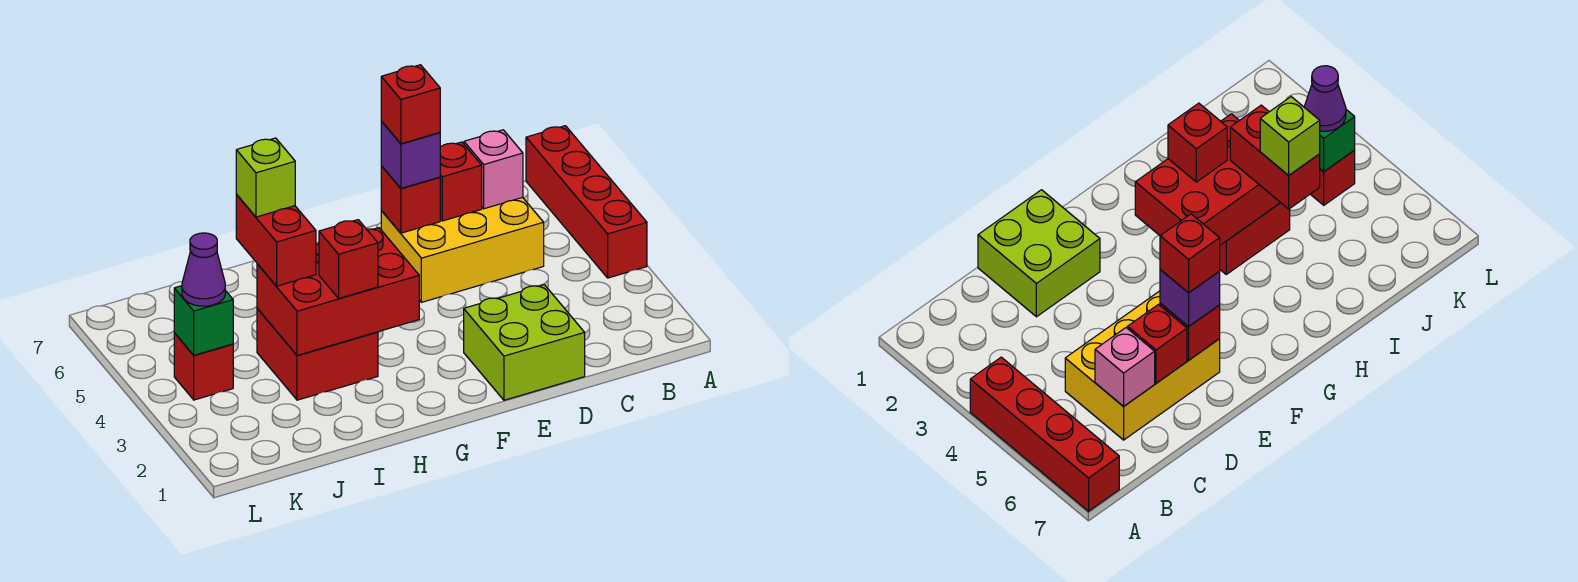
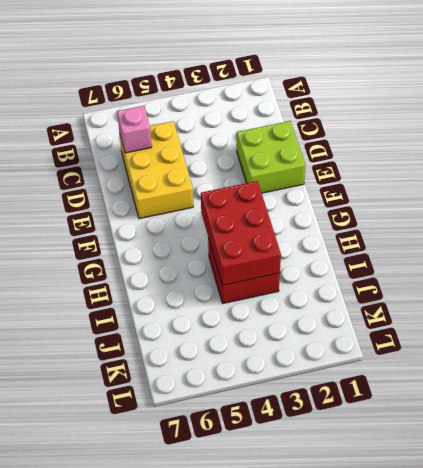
none -> red brick A4:A7 level 1
none -> red brick K4 level 1
none -> red brick D6 level 2

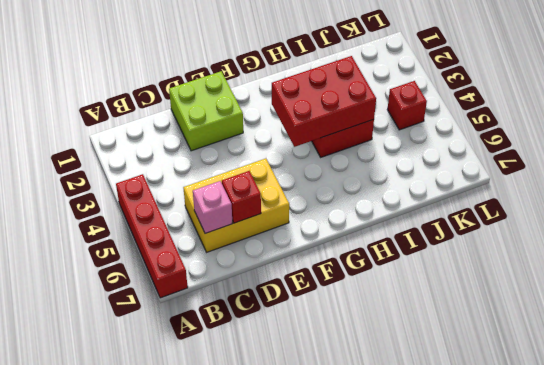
none -> red brick E6 level 2
none -> green brick K4 level 2
none -> purple brick E6 level 3

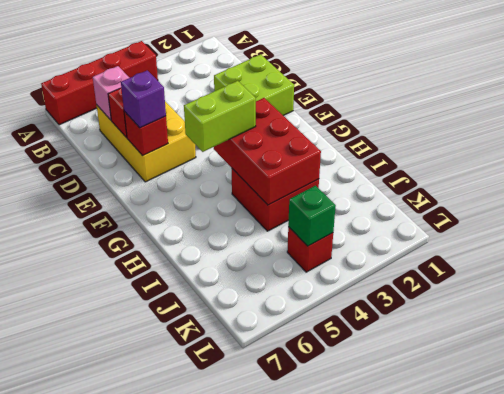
lime brick G4:G5 level 3 -> none
none -> red brick H3 level 3
none -> red brick I4:I5 level 3
none -> purple cone K4 level 3

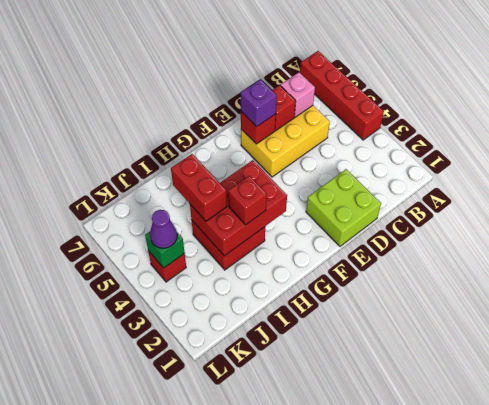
none -> red brick E6 level 4
none -> lime brick I5 level 4

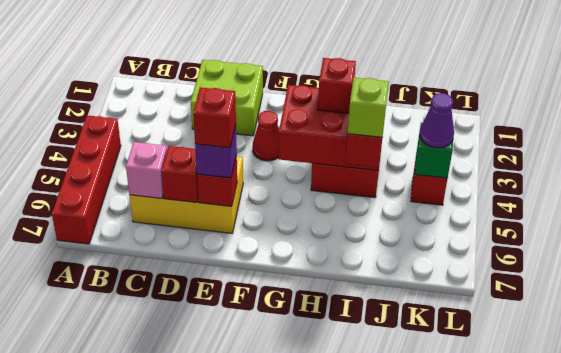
red cone F3 level 1 -> none

